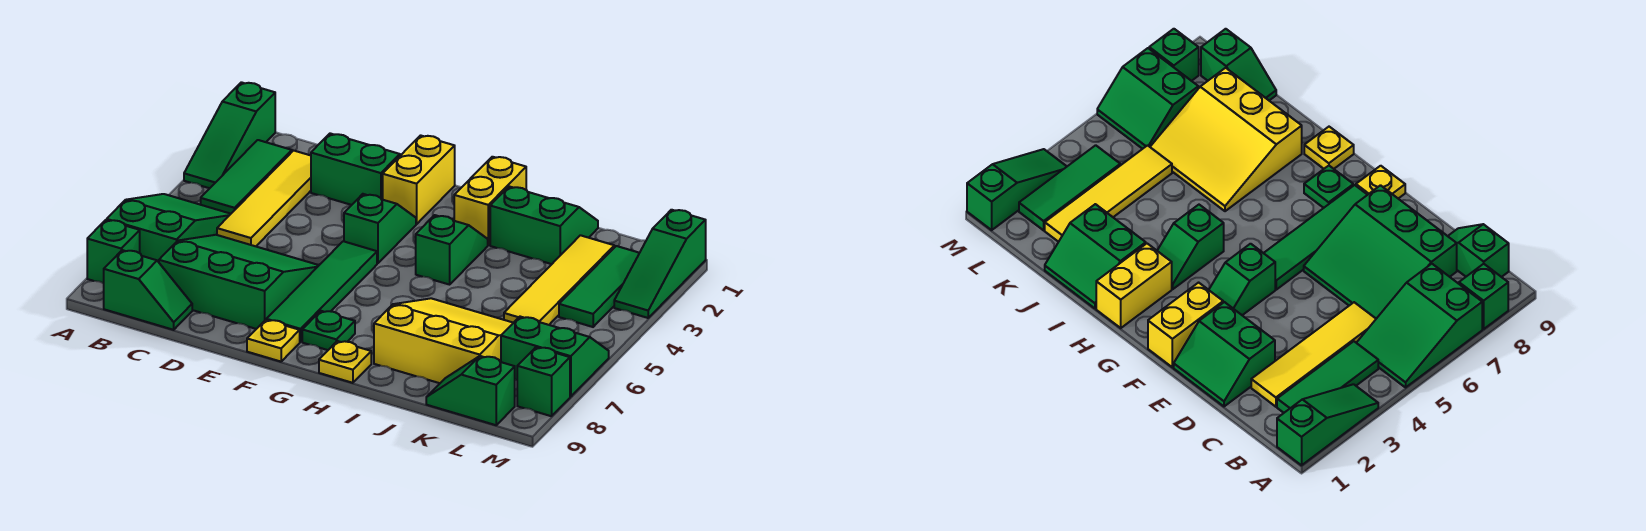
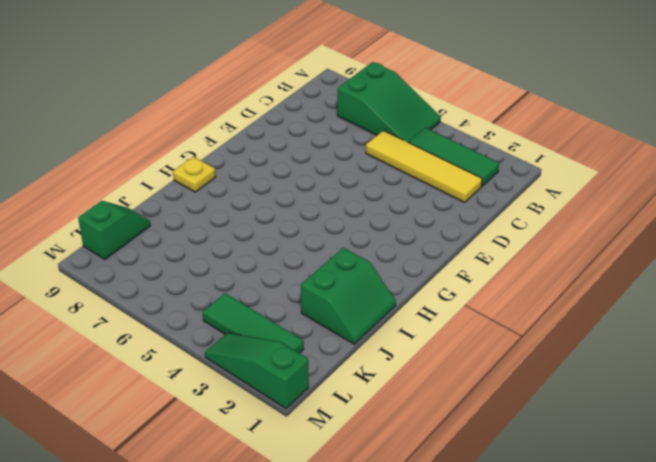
none -> green slope A1:A3 level 1 top 1
none -> green brick A8 level 1
none -> green slope B9:C9 level 1 top B

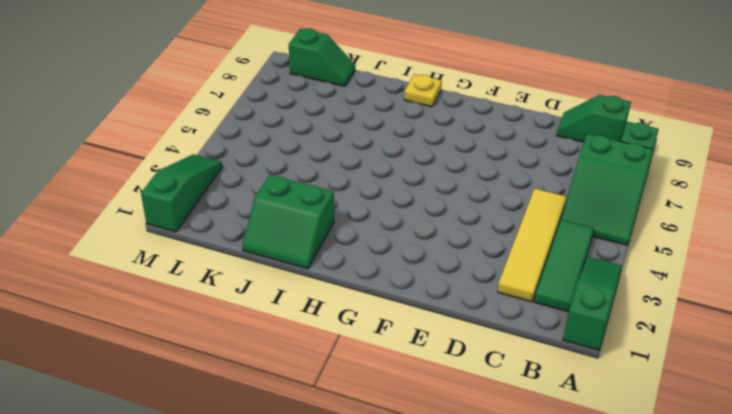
none -> green slope C6:E8 level 1 top 8
none -> green slope D1:E2 level 1 top 2
none -> yellow brick F1:F2 level 1

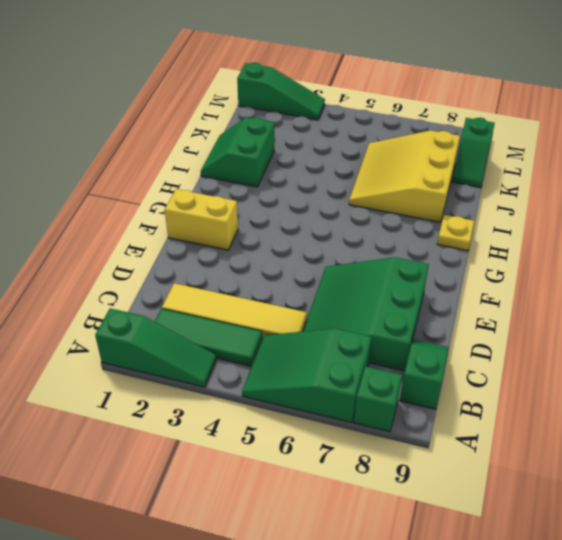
none -> green slope D1:E2 level 1 top 2
none -> green slope F3:F4 level 1 top 4
none -> green tile F5:F8 level 1

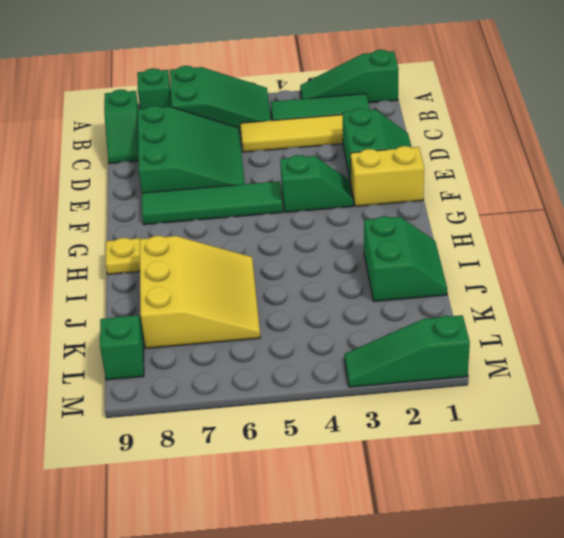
none -> yellow plate F9 level 1
none -> green plate G8 level 1
none -> yellow brick H1:H2 level 1

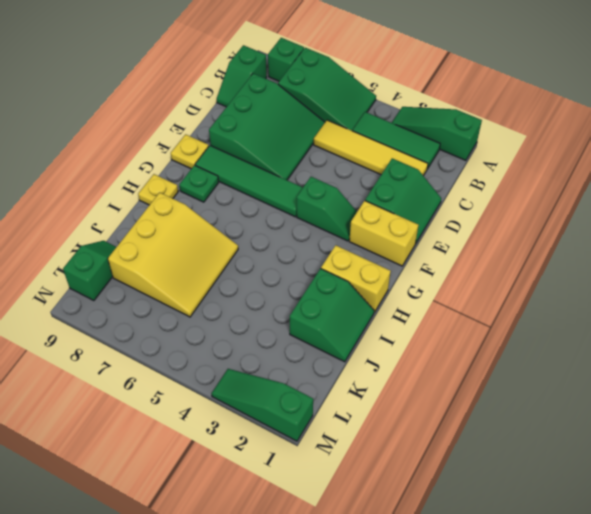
none -> green slope H3:H4 level 1 top 4
none -> yellow tile K2:K5 level 1
none -> green tile L2:L4 level 1

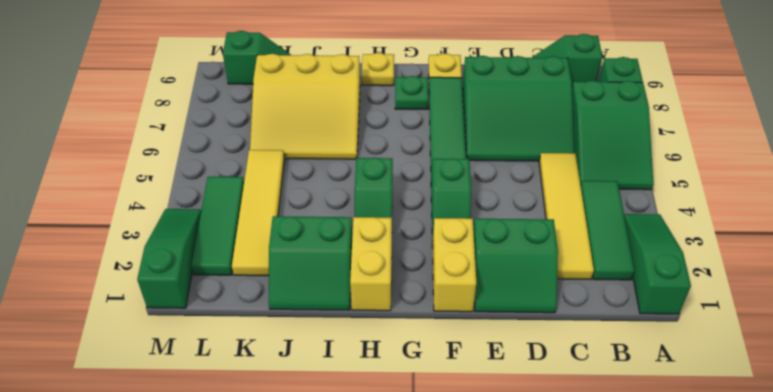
none -> green slope L6:M7 level 1 top 7
none -> green brick M8 level 1

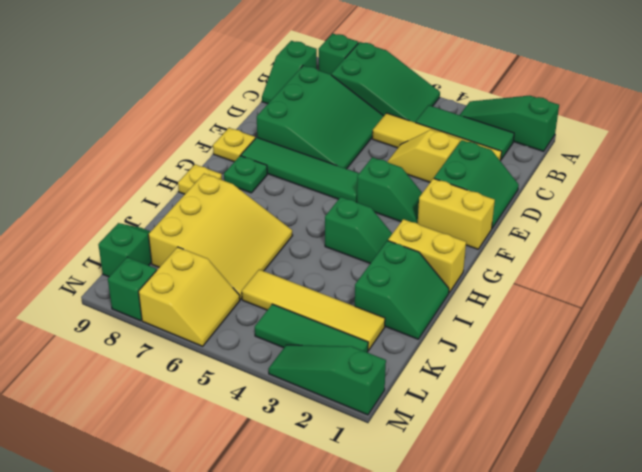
yellow slope D3:D4 level 1 top 3 -> none
yellow slope L6:M7 level 1 top 7 -> green slope L6:M7 level 1 top 7

